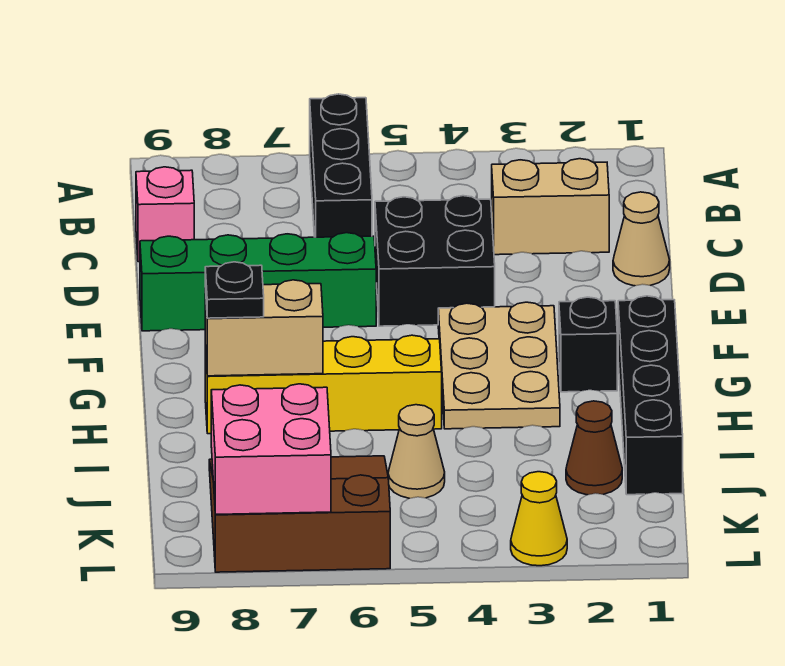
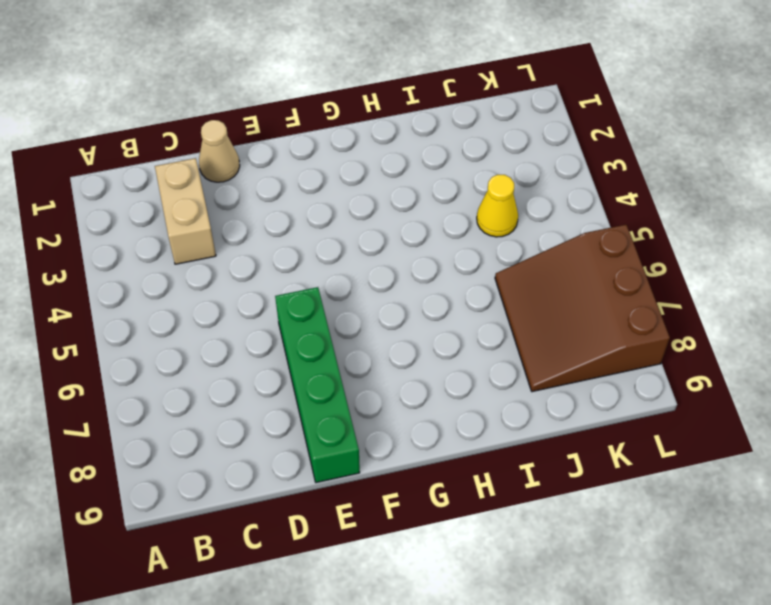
yellow cone J4 level 1 -> yellow cone L3 level 1
none -> black brick A6:C6 level 1
none -> pink brick C9 level 1
none -> black brick D4:E5 level 1

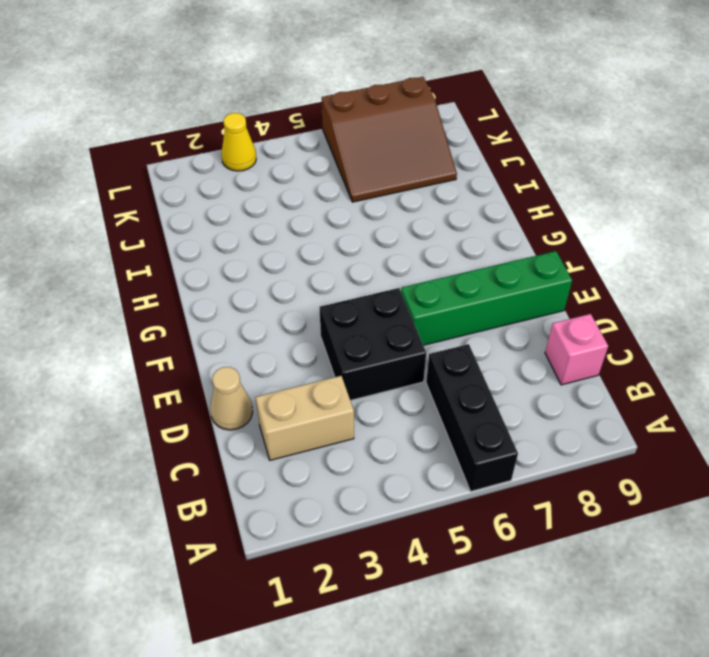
none -> tan plate F3:H4 level 1
none -> black brick G1:J1 level 1
none -> black brick G2 level 1

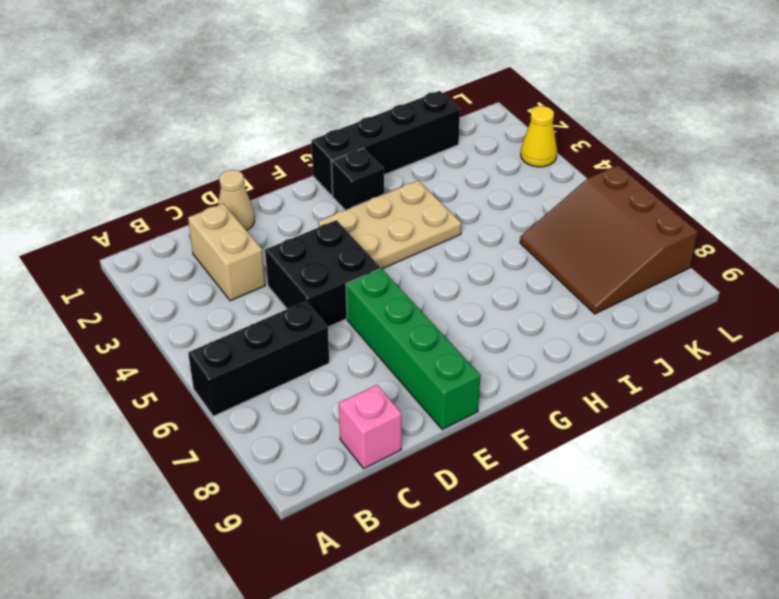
none -> yellow brick H5:H8 level 1
none -> brown cone J2 level 1
none -> tan cone J5 level 1

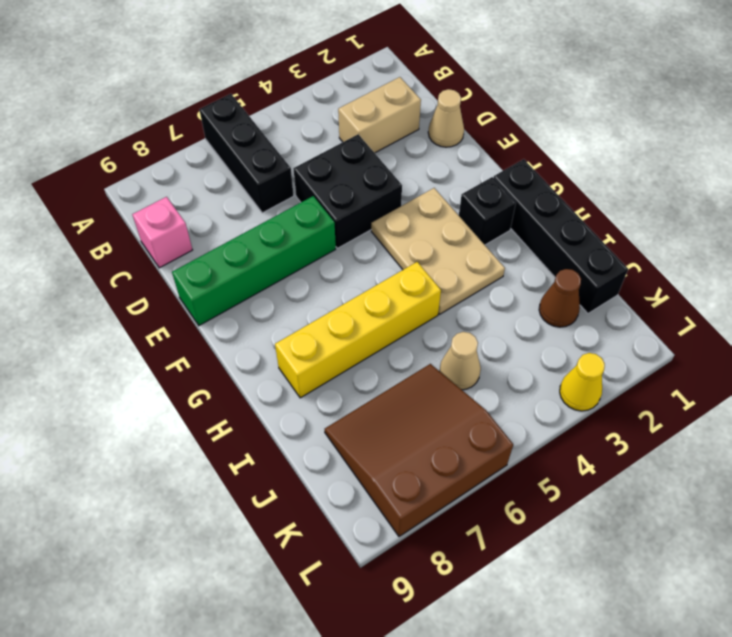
none -> tan brick H7:H8 level 2
none -> pink brick K7:L8 level 2
none -> black plate H8 level 3

